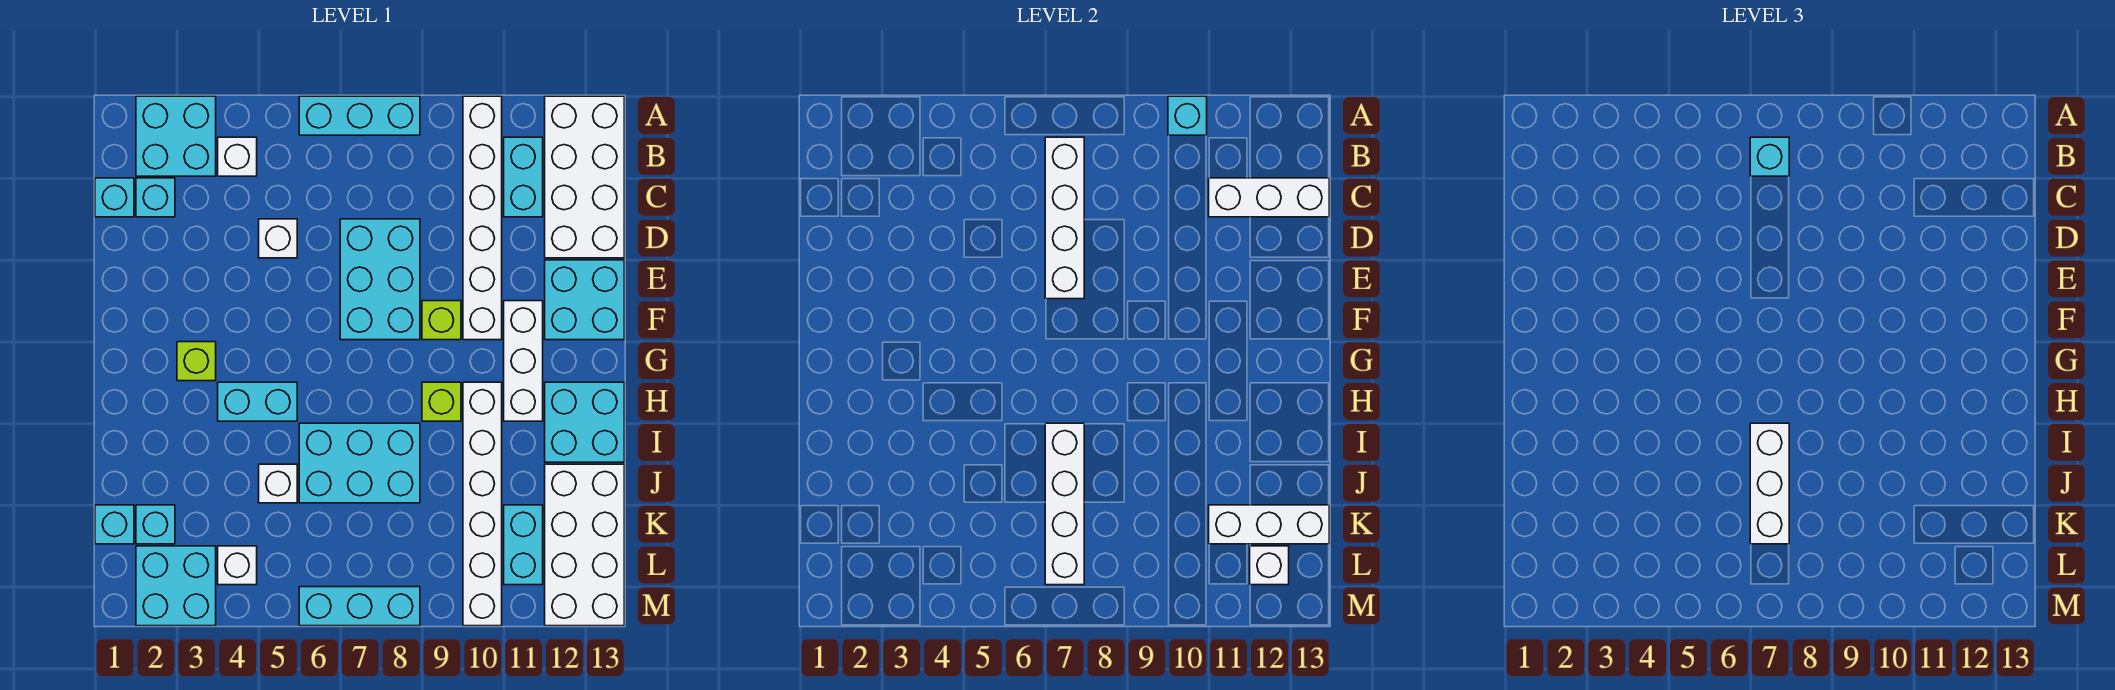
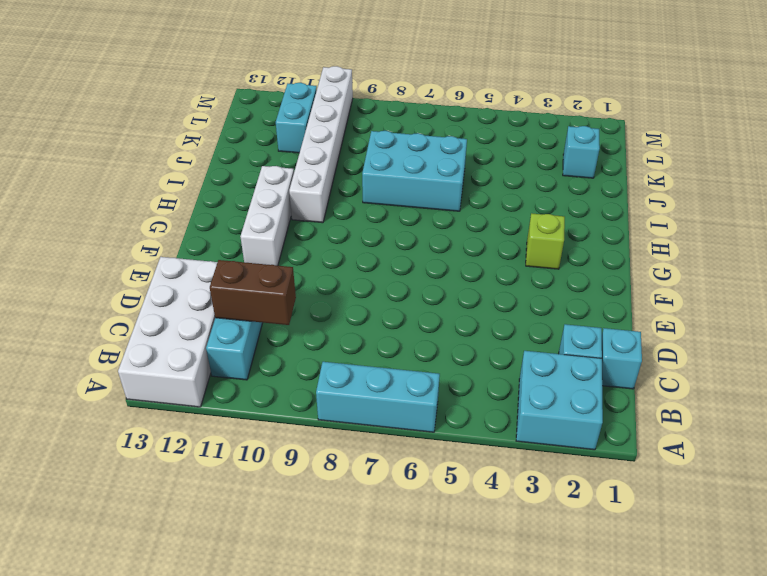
brown brick C10:C11 level 2 -> white brick C11:C13 level 2
none -> white brick A10:F10 level 1
none -> white brick B4 level 1
none -> white brick D5 level 1
none -> cyan brick D7:F8 level 1

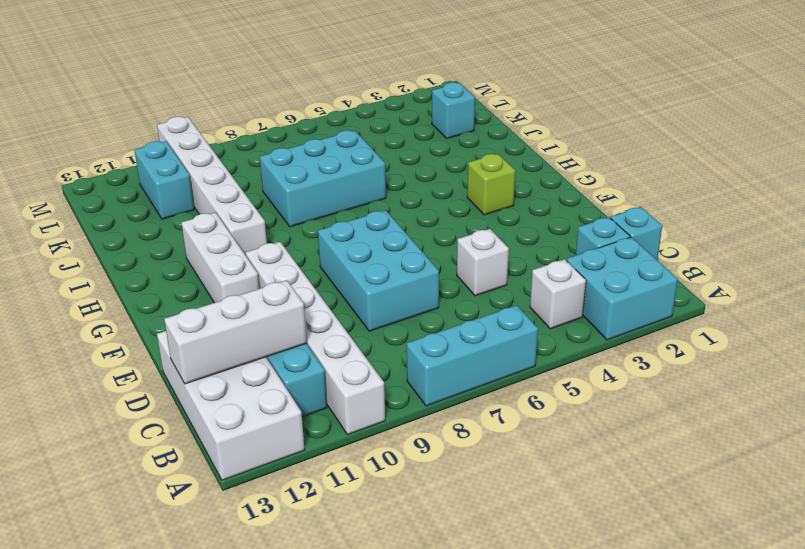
none -> cyan brick E12:F13 level 1
none -> lime brick F9 level 1
none -> cyan brick H4:H5 level 1
none -> lime brick H9 level 1

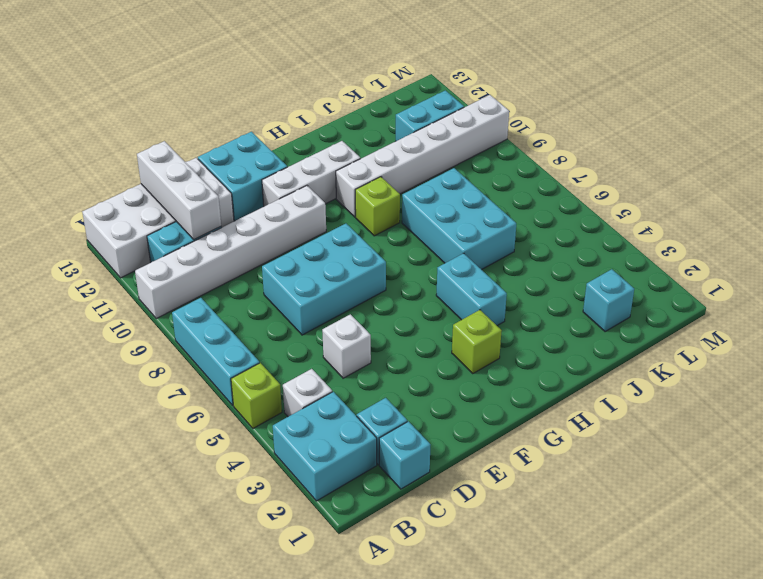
lime brick A5 level 1 -> lime brick F9 level 1
none -> cyan brick H12:I13 level 1
none -> white brick J5 level 1
none -> white brick J12:M13 level 1
none -> cyan brick K1 level 1

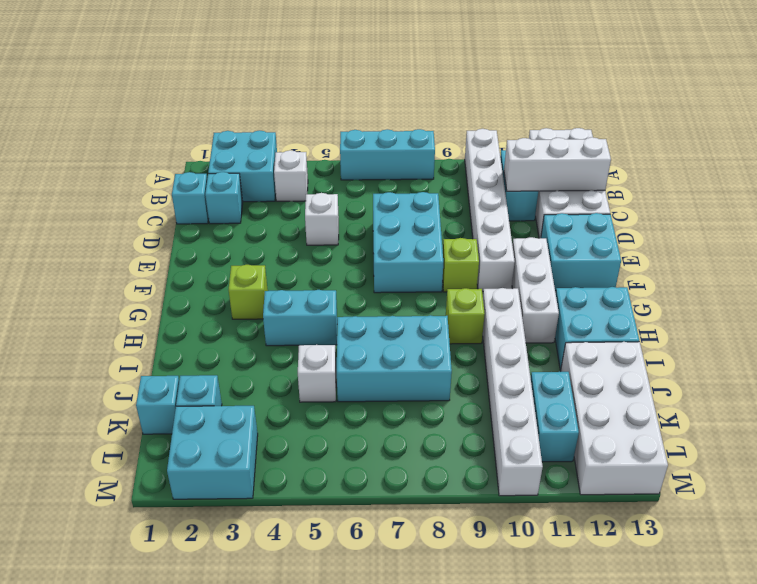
none -> white brick L4 level 1
none -> cyan brick M6:M8 level 1
none -> cyan brick A10 level 2
none -> white brick B7:E7 level 2

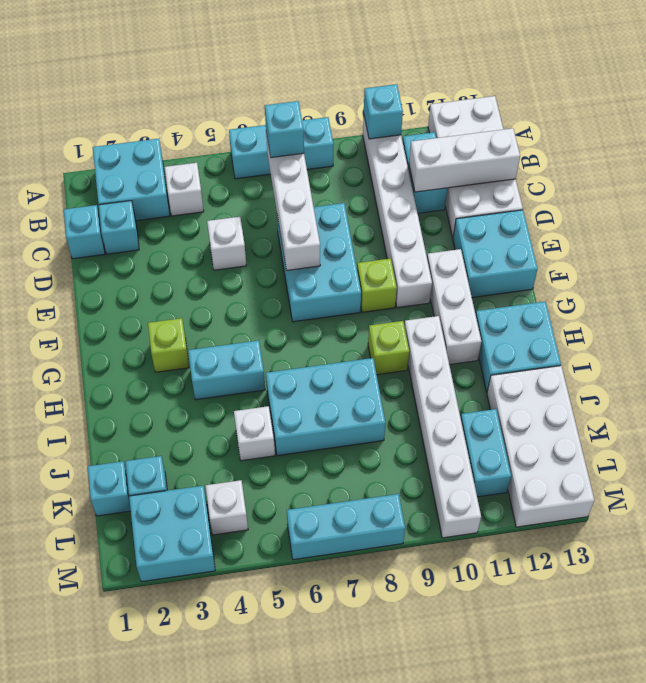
none -> white brick I7:L7 level 2
none -> white brick K11:K13 level 2
none -> white brick L12 level 2
none -> white brick I7:K7 level 3

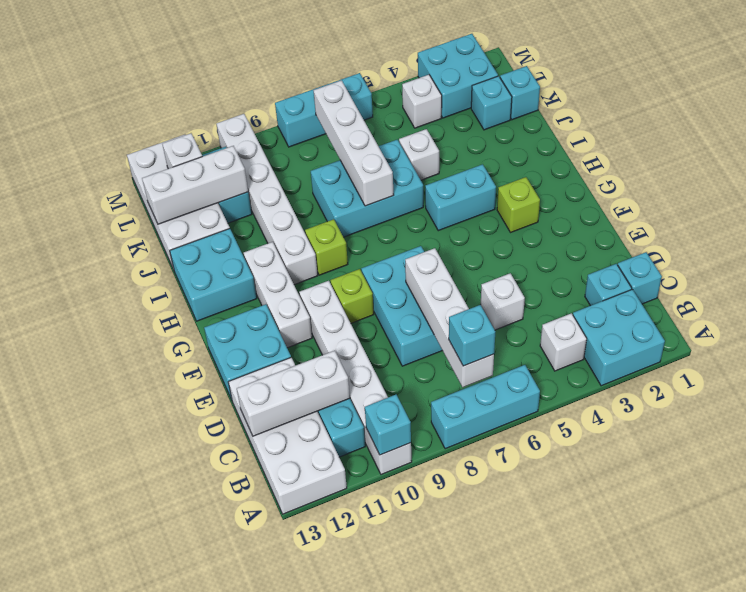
none -> white brick I7:K7 level 3

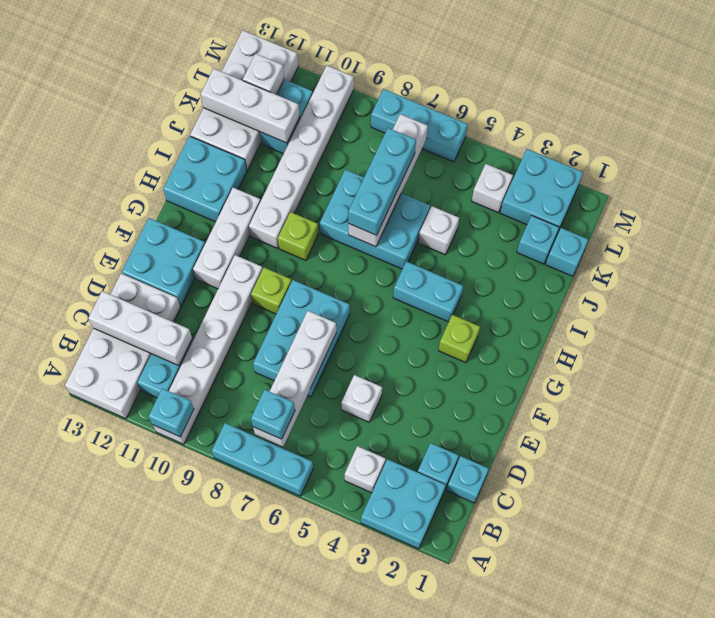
cyan brick I7:K7 level 3 -> white brick I7:K7 level 3

